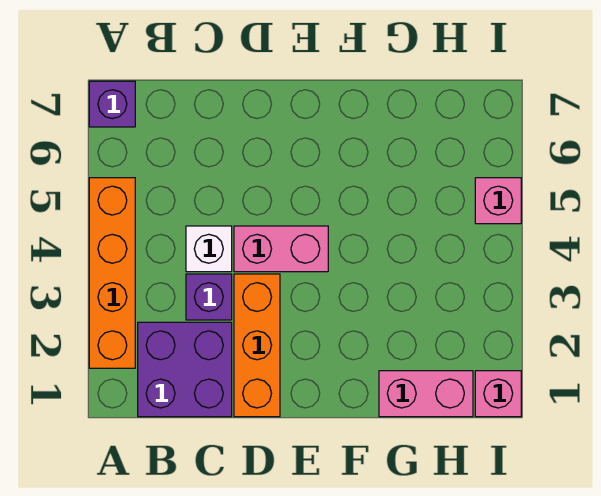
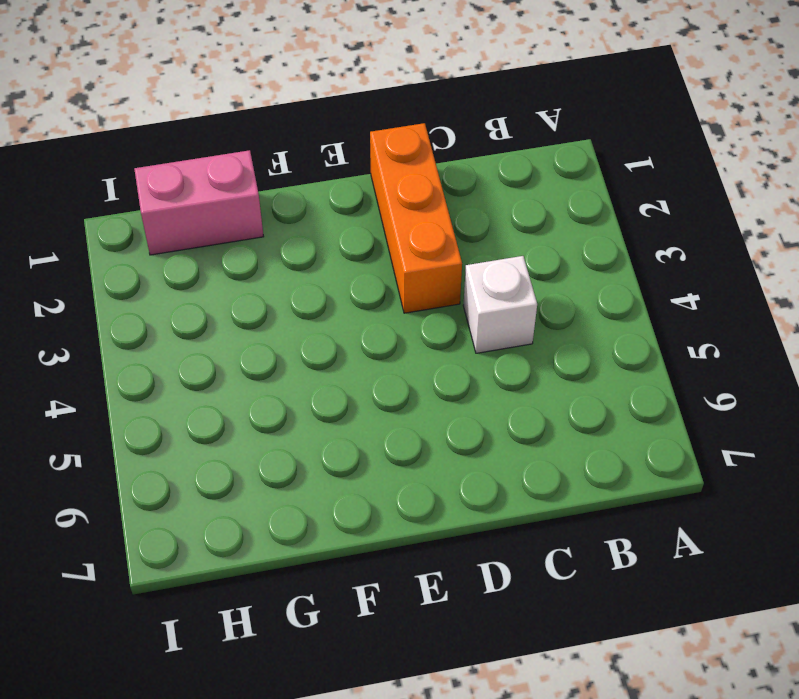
none -> orange brick A2:A5 level 1
none -> purple brick A7 level 1

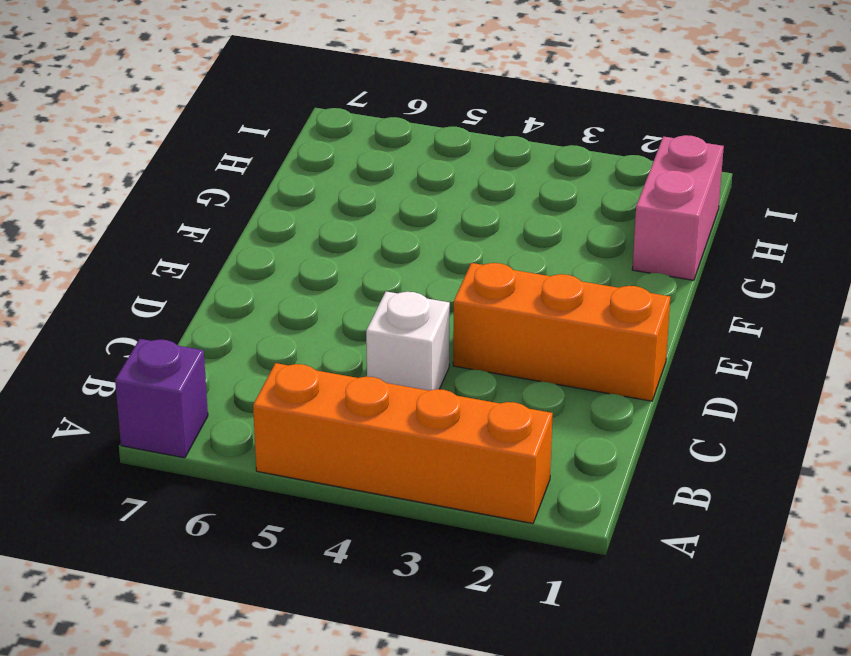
none -> purple brick B1:C2 level 1
none -> purple brick C3 level 1

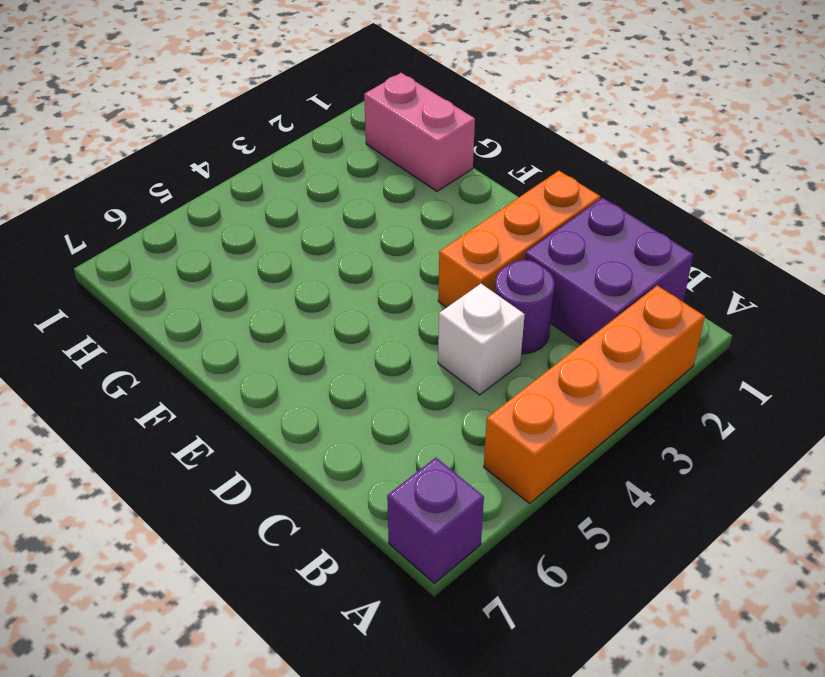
purple round brick C3 level 1 -> purple brick C3 level 1
none -> pink brick D4:E4 level 1
none -> pink brick I1 level 1

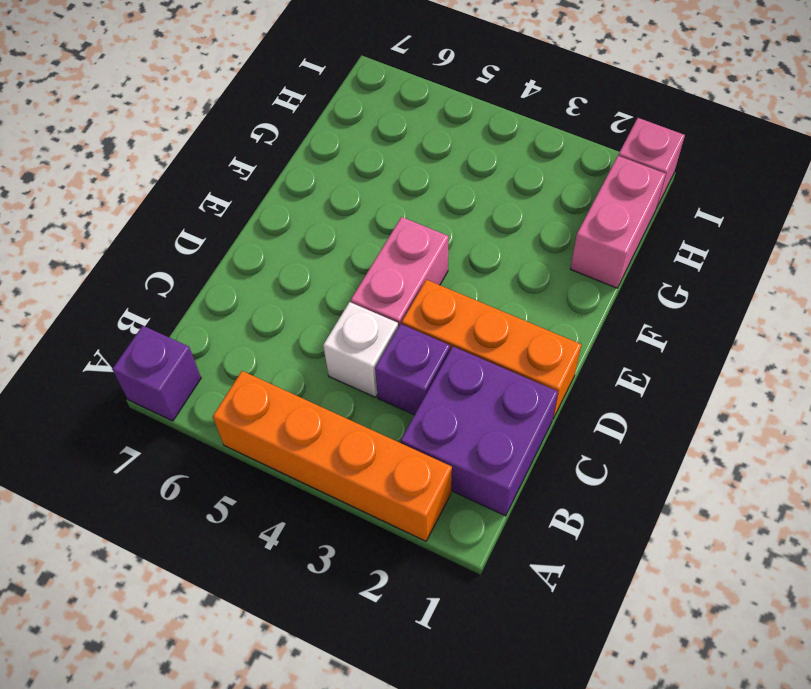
none -> pink brick I5 level 1

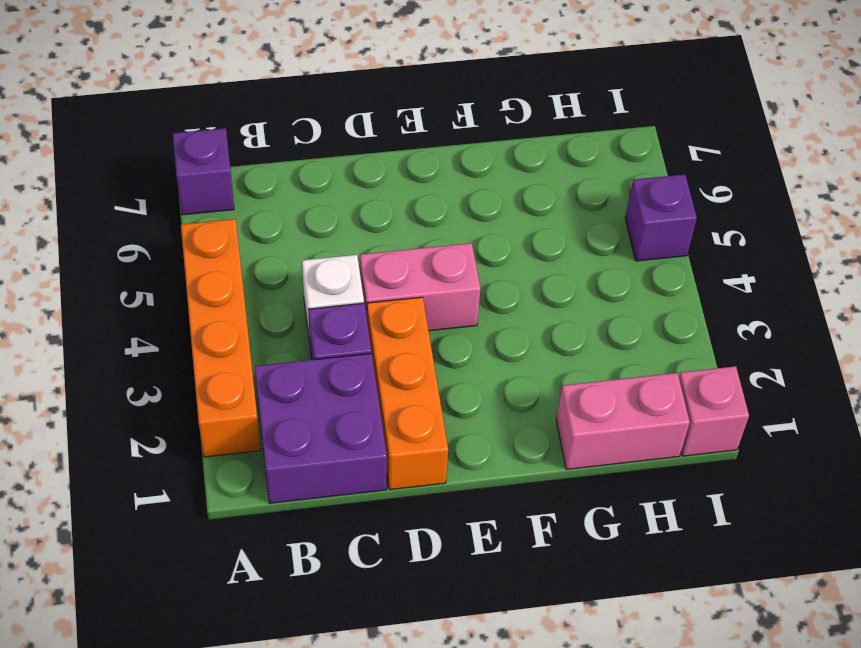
purple brick I5 level 1 -> pink brick I5 level 1

